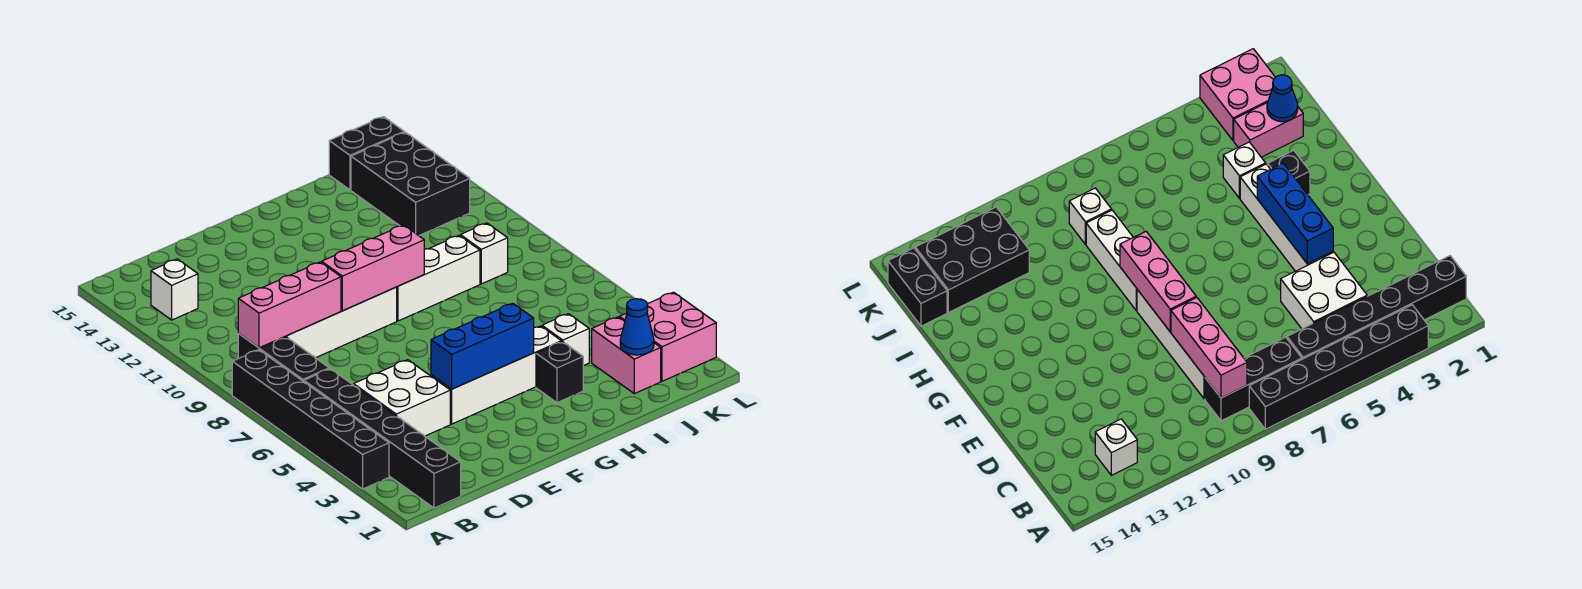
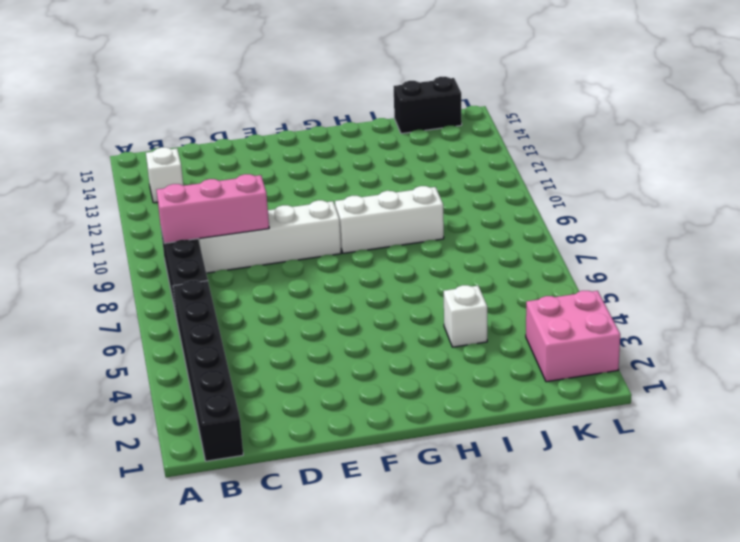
none -> black brick A3:A8 level 1
none -> white brick C4:D5 level 1
none -> white brick E4:H4 level 1

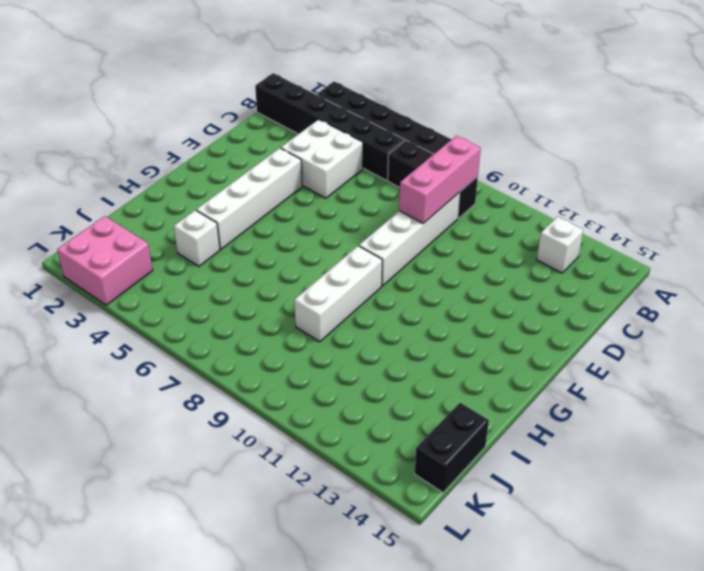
none -> black brick H3 level 1
none -> pink brick J2:J3 level 1
none -> white brick J9 level 1

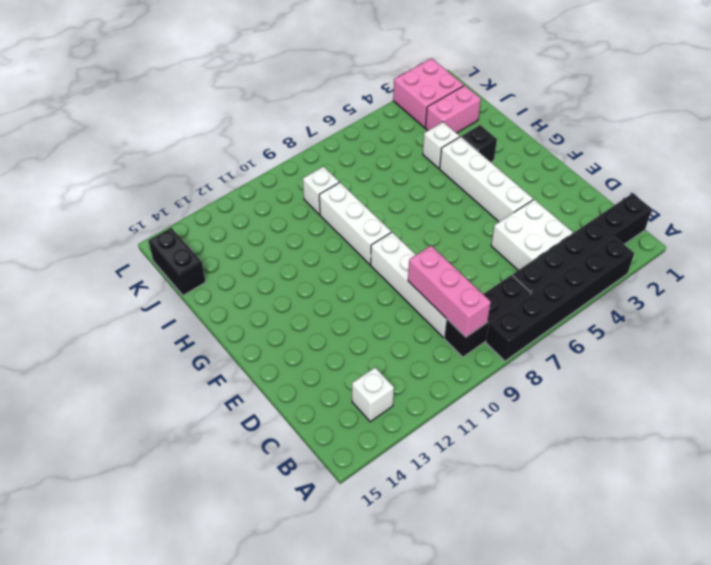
none -> black brick J12:K14 level 1
none -> blue brick E4:G4 level 2
none -> pink brick E9:G9 level 2

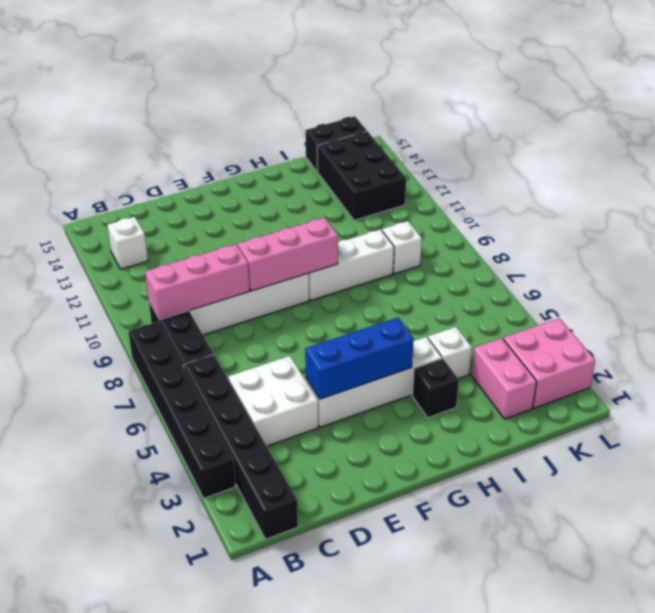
none -> blue cone J2 level 2

